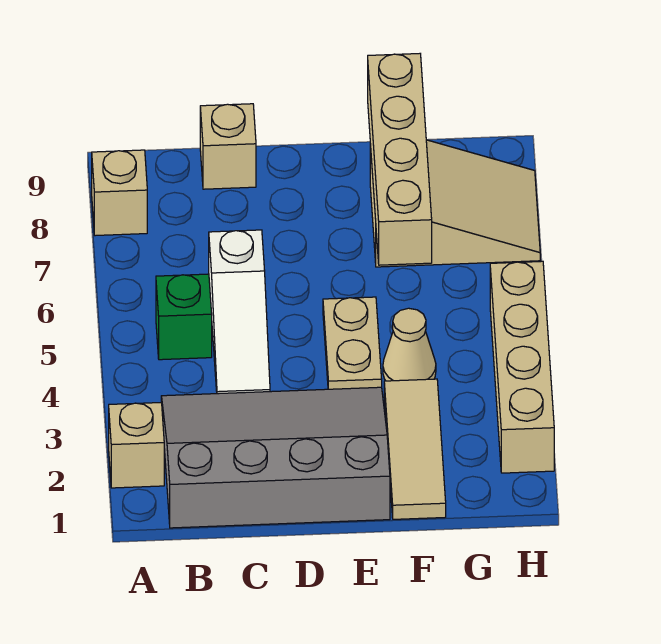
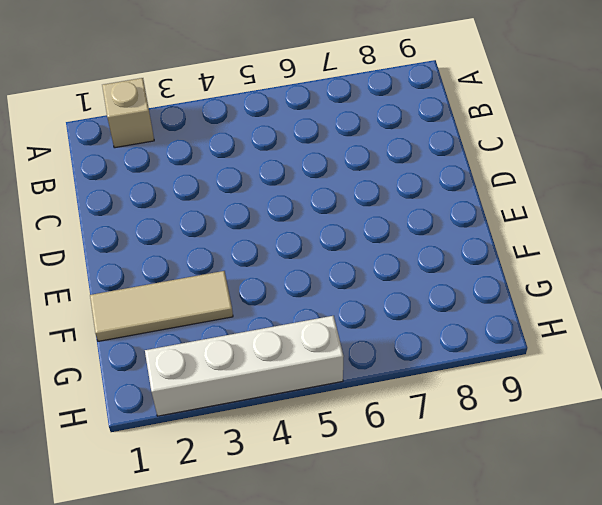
white brick H2:H5 level 1 -> tan brick H2:H5 level 1
none -> tan brick A8 level 1
none -> grey slope B1:E3 level 1 top 1
none -> green brick B5 level 1

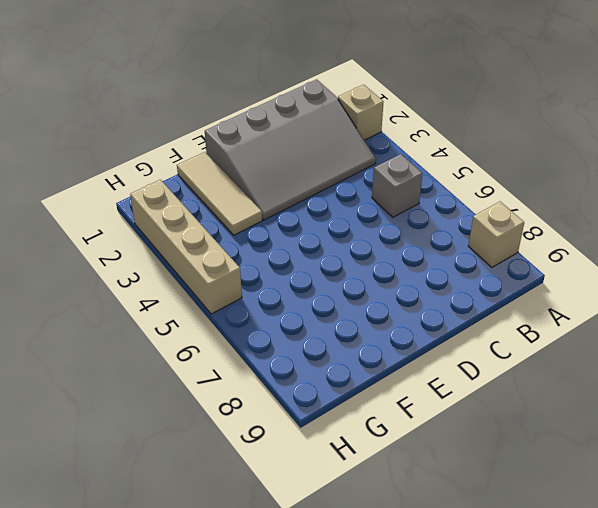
grey brick B5 level 1 -> green brick B5 level 1
none -> white slope C4:C6 level 1 top 6
none -> tan brick C9 level 1
none -> tan plate E4:E5 level 1

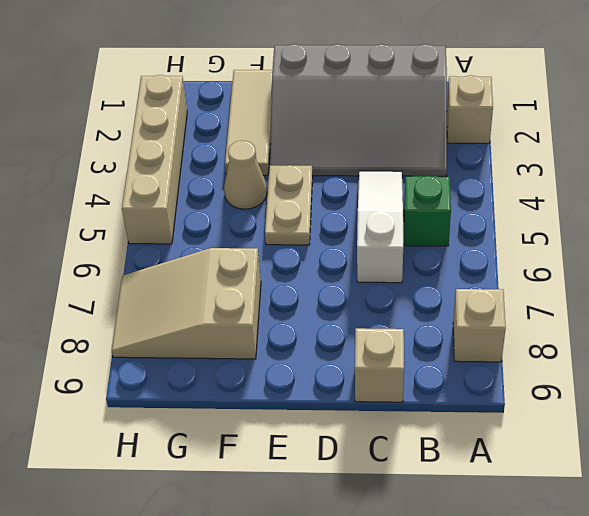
none -> tan brick F6:F9 level 2

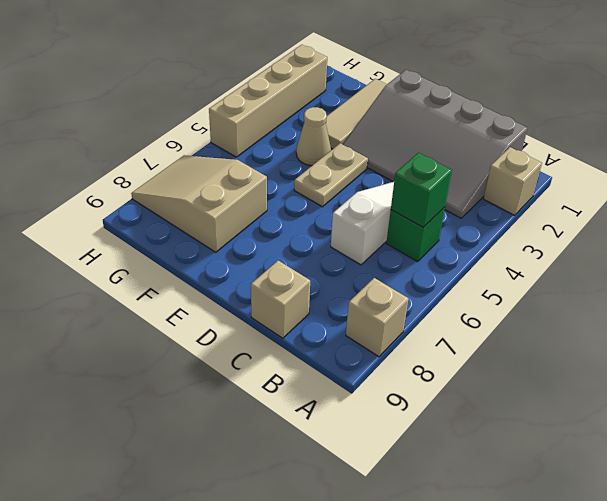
green brick B5 level 2 -> none
none -> tan brick F6:F9 level 2

